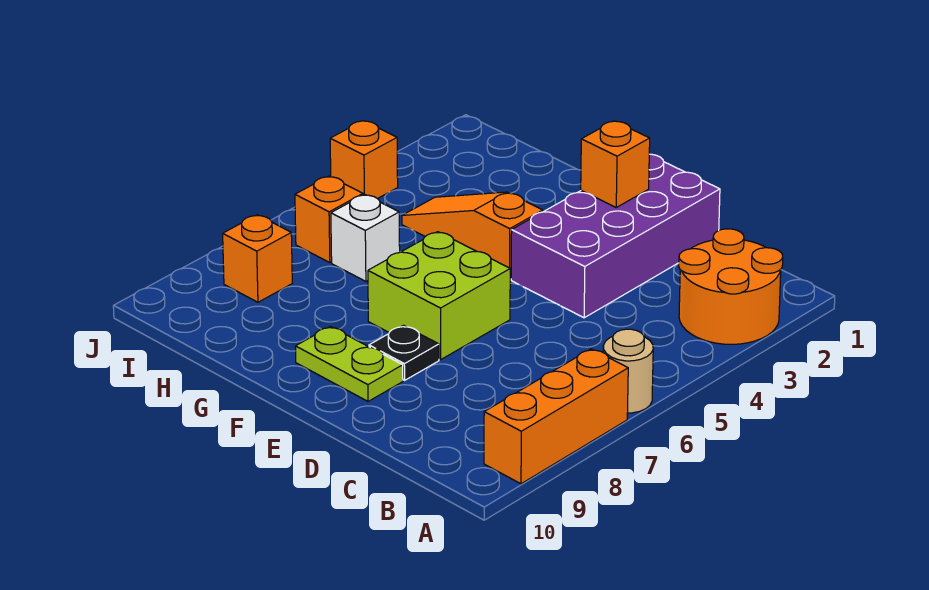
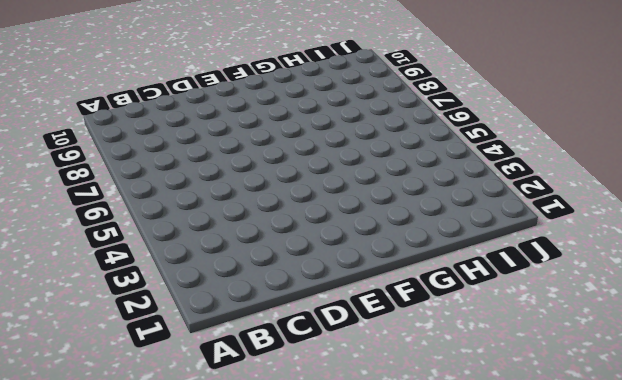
none -> orange round brick A2:B3 level 1
none -> tan round brick A6 level 1
none -> orange brick A7:A9 level 1

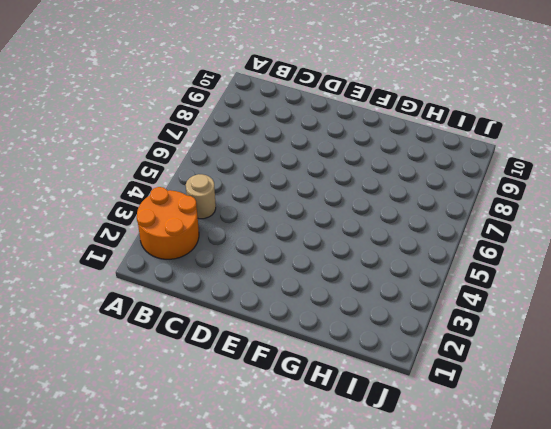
tan round brick B4 level 1 -> tan round brick A6 level 1
none -> orange brick A7:A9 level 1
none -> purple brick D1:E4 level 1
none -> lime brick E6:F7 level 1

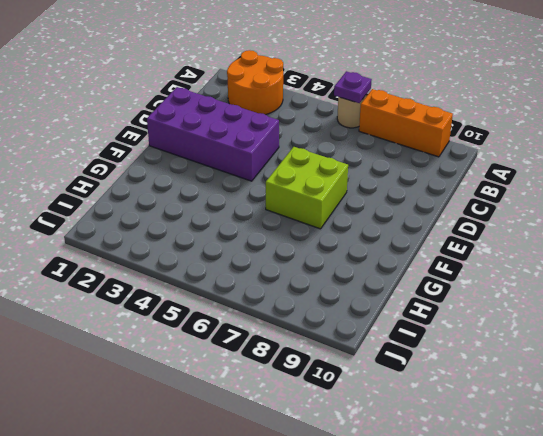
purple plate A6 level 2 -> none
none -> black plate E8 level 1
none -> lime plate E9:F9 level 1
none -> orange slope F4:H4 level 1 top F

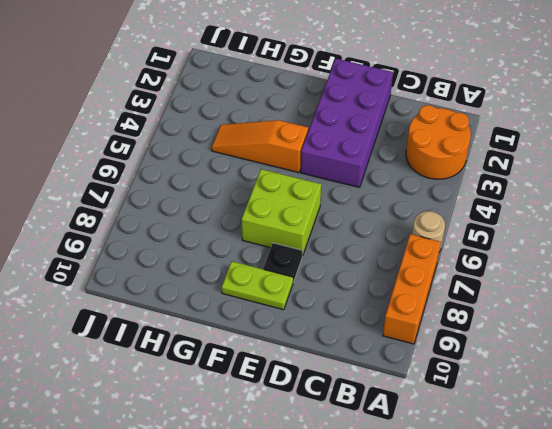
none -> white brick H6 level 1
none -> orange brick I6 level 1
none -> orange brick I8 level 1

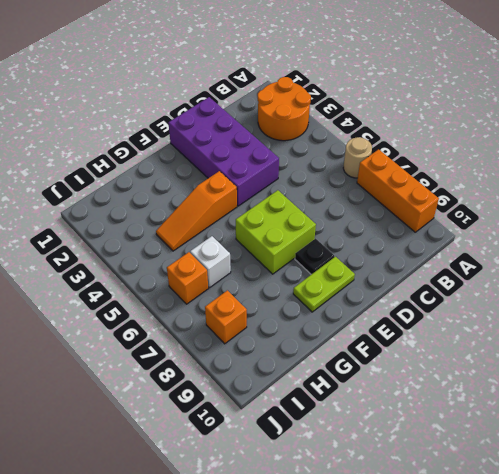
none -> orange brick J4 level 1
none -> orange brick E2 level 2

